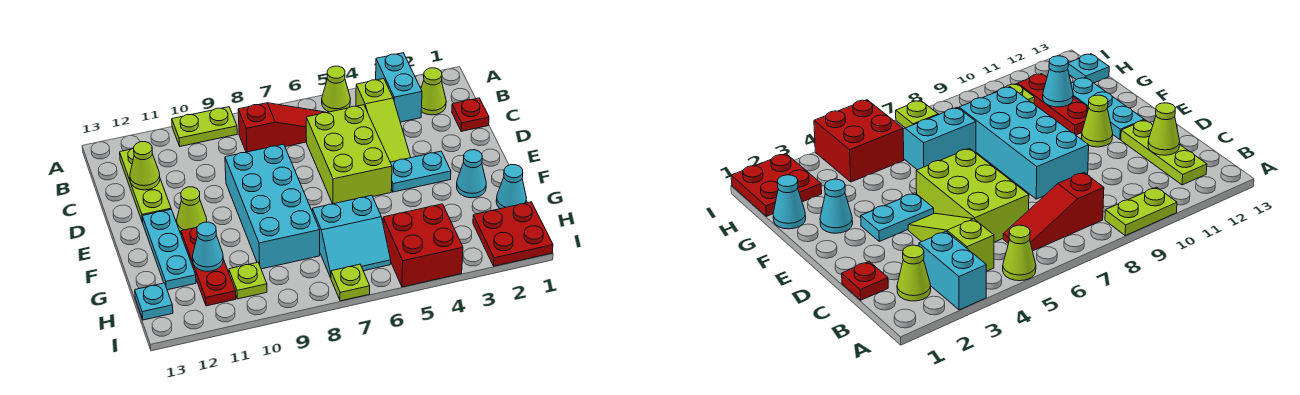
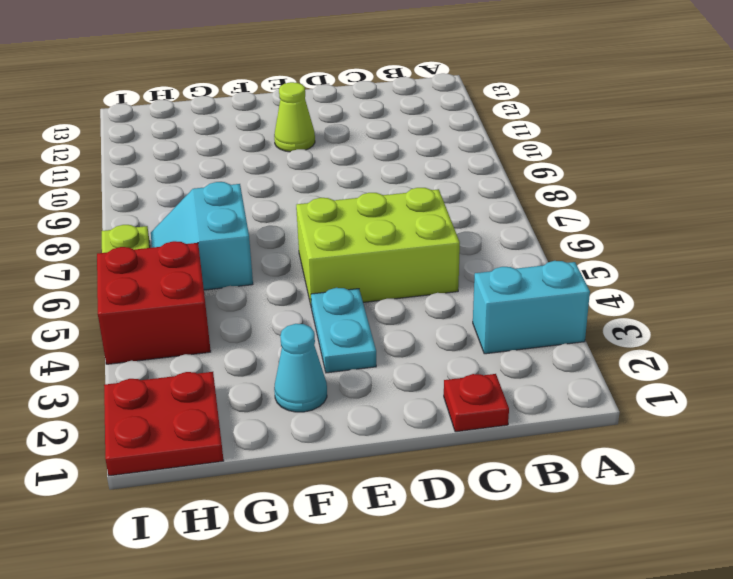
none -> lime cone A5 level 1
none -> lime plate A9:A10 level 1
none -> lime cone B2 level 1

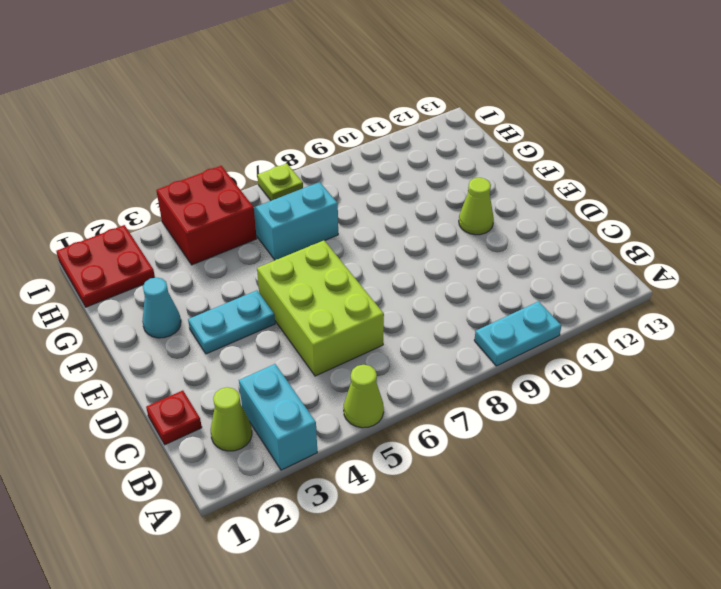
cyan plate A9:A10 level 1 -> lime plate A9:A10 level 1
none -> lime slope B4:D4 level 1 top B
none -> red slope B6:B8 level 1 top 8
none -> lime plate B12:D12 level 1

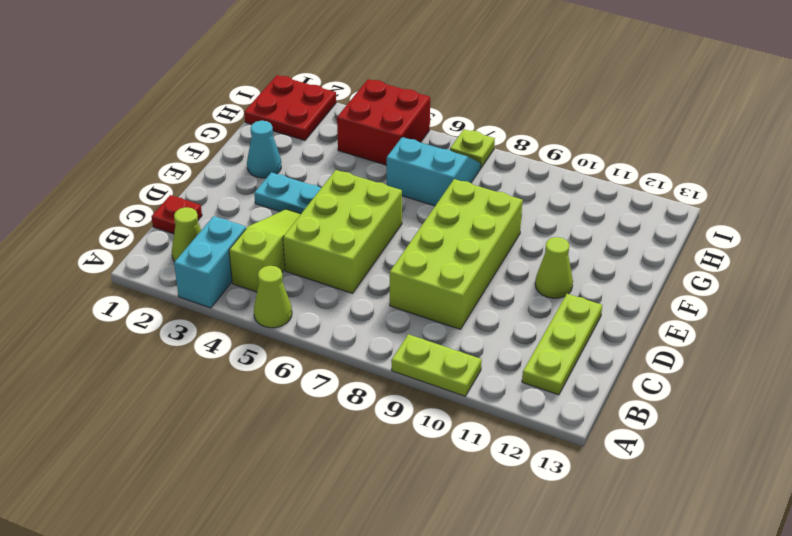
lime brick C8:F9 level 1 -> cyan brick D8:G9 level 1
none -> red slope B6:B8 level 1 top 8
none -> cyan plate E12:G12 level 1
none -> red plate F11:H11 level 1

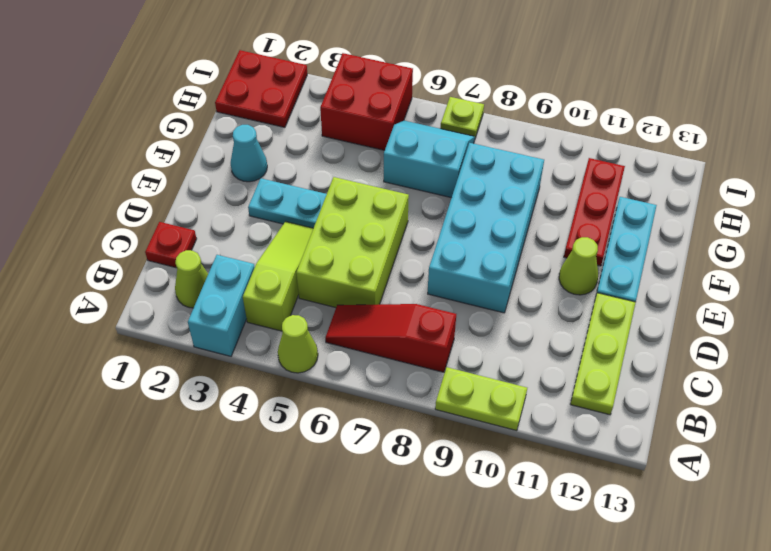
none -> cyan cone G1 level 1
none -> lime plate H10 level 1
none -> cyan plate H13 level 1

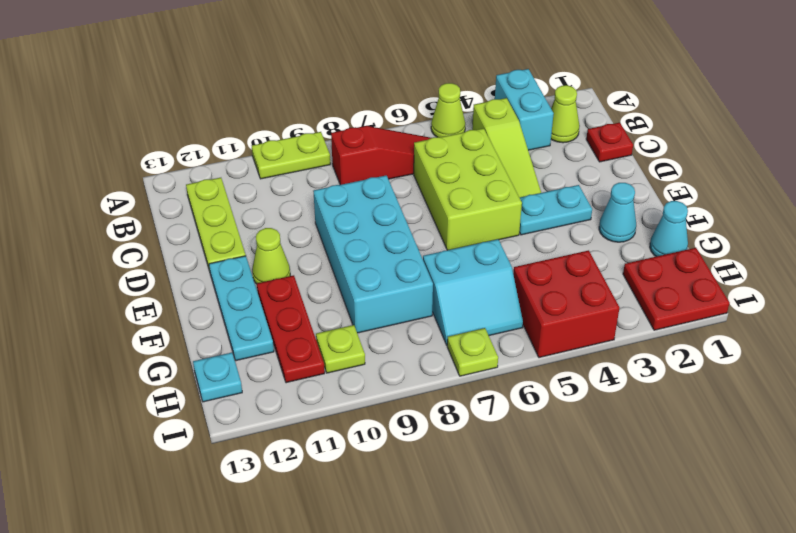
none -> lime cone C12 level 2
none -> cyan cone G11 level 2

